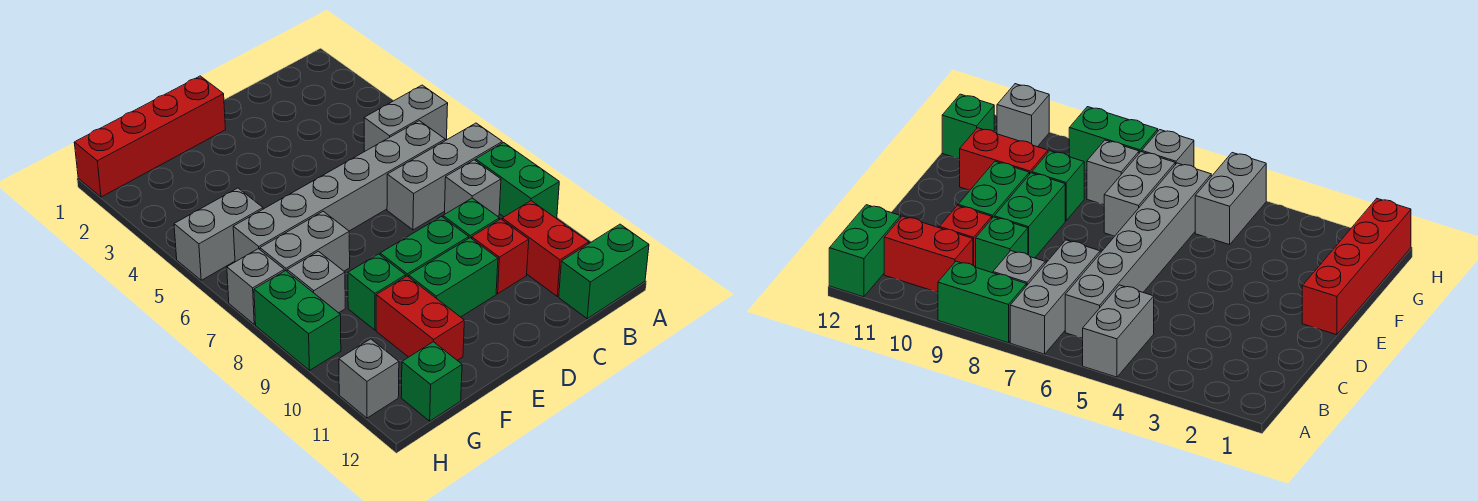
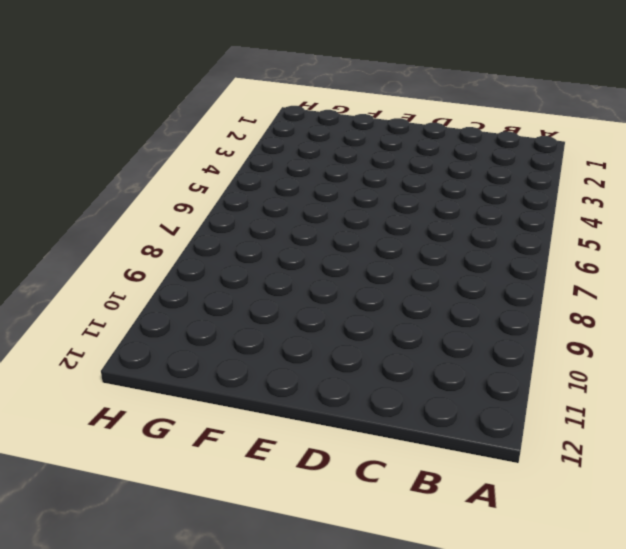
none -> grey brick A5:B5 level 1
none -> grey brick A7:C7 level 1
none -> green brick A8:A9 level 1

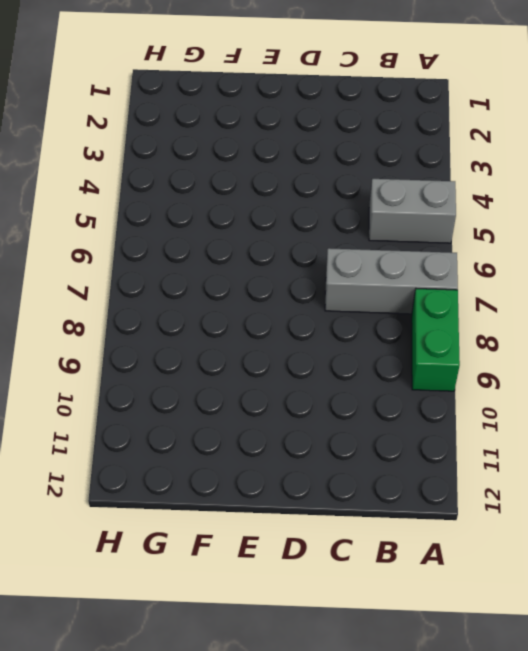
none -> green brick A12:B12 level 1
none -> grey brick B6:G6 level 1
none -> grey brick B8 level 1

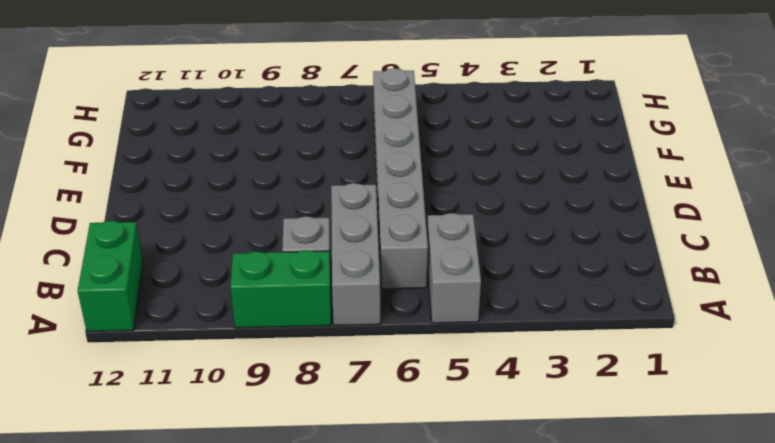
none -> red brick B10:B11 level 1
none -> green brick C9 level 1
none -> red brick C10 level 1

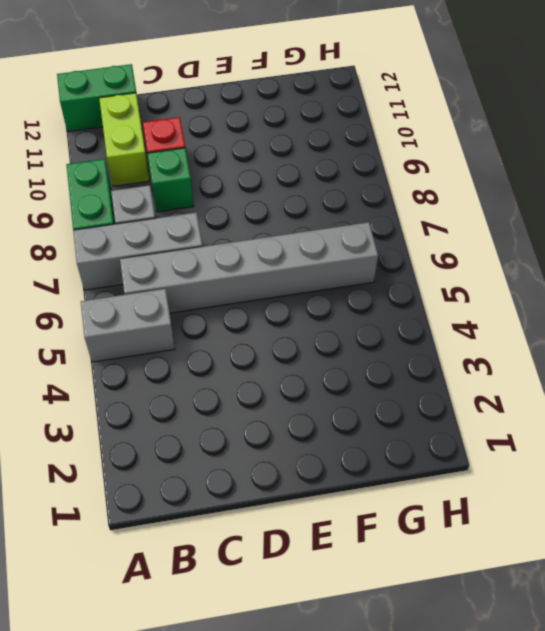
lime brick B10:B11 level 1 -> red brick B10:B11 level 1
none -> green brick D9:E9 level 1
none -> green brick D10:E10 level 1
none -> red brick E1:H1 level 1

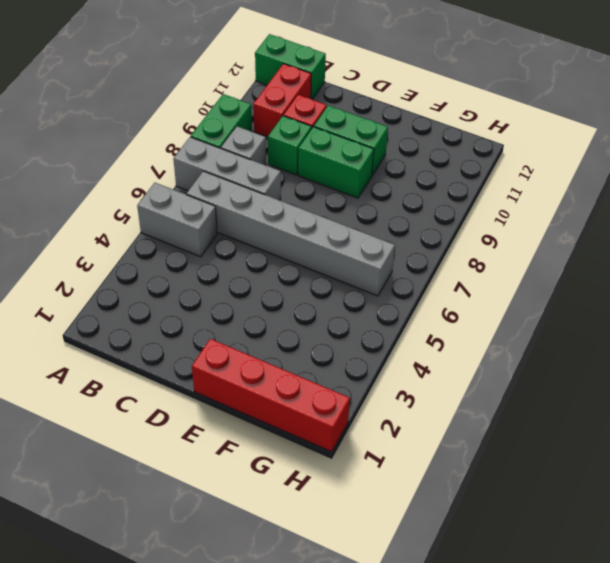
none -> grey brick F7:G7 level 1
none -> green brick F9 level 1
none -> red brick F10:F11 level 1

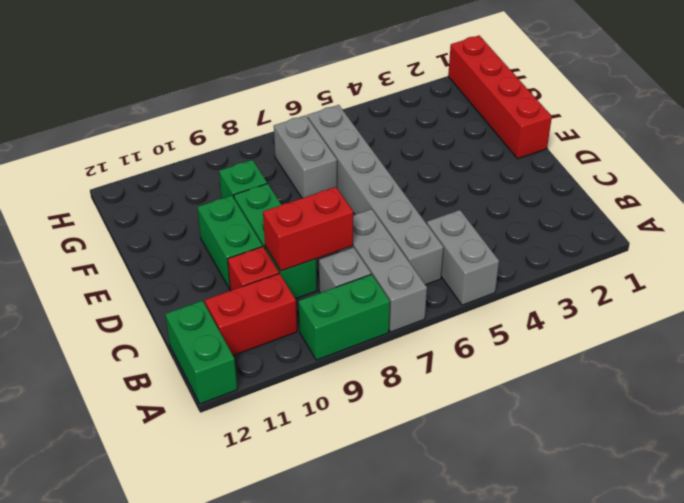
red brick C8:C9 level 2 -> red brick F10:F11 level 1
none -> grey brick G5:H5 level 1
none -> grey brick G8 level 1
none -> green brick G12 level 1

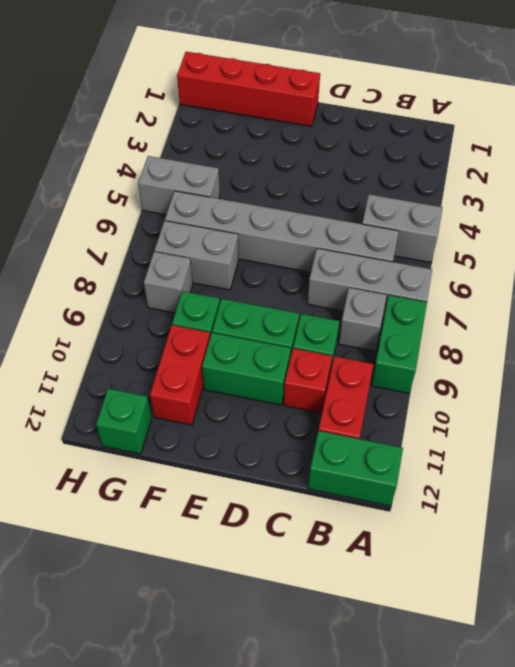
none -> grey brick H7 level 1
none -> green brick H8:H9 level 1
none -> grey brick H11 level 1

